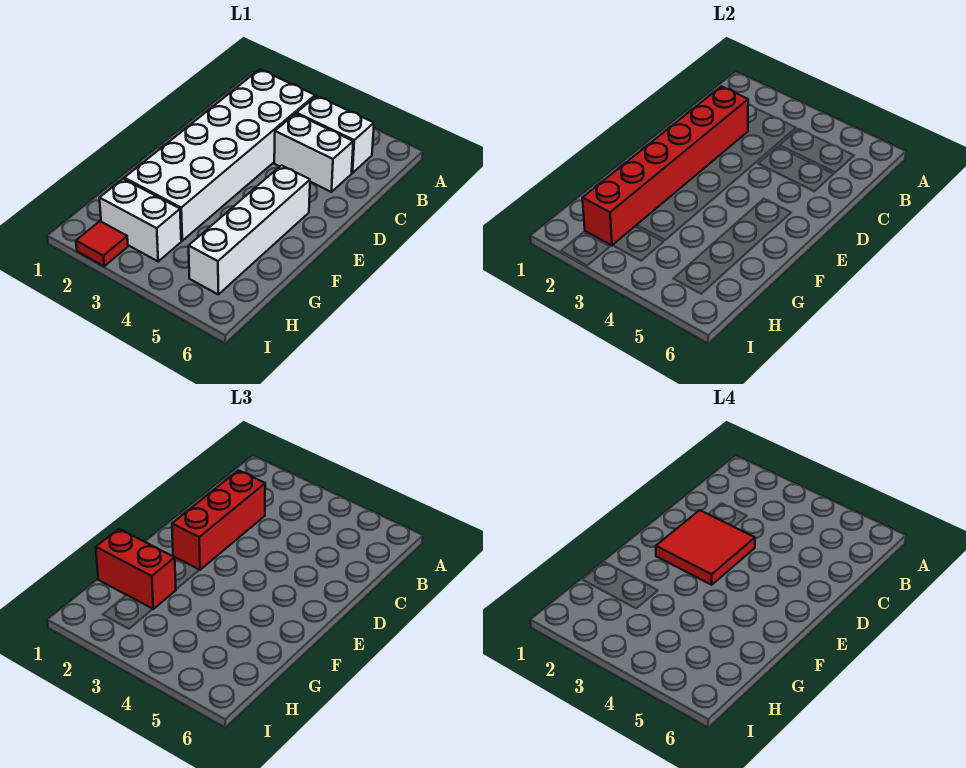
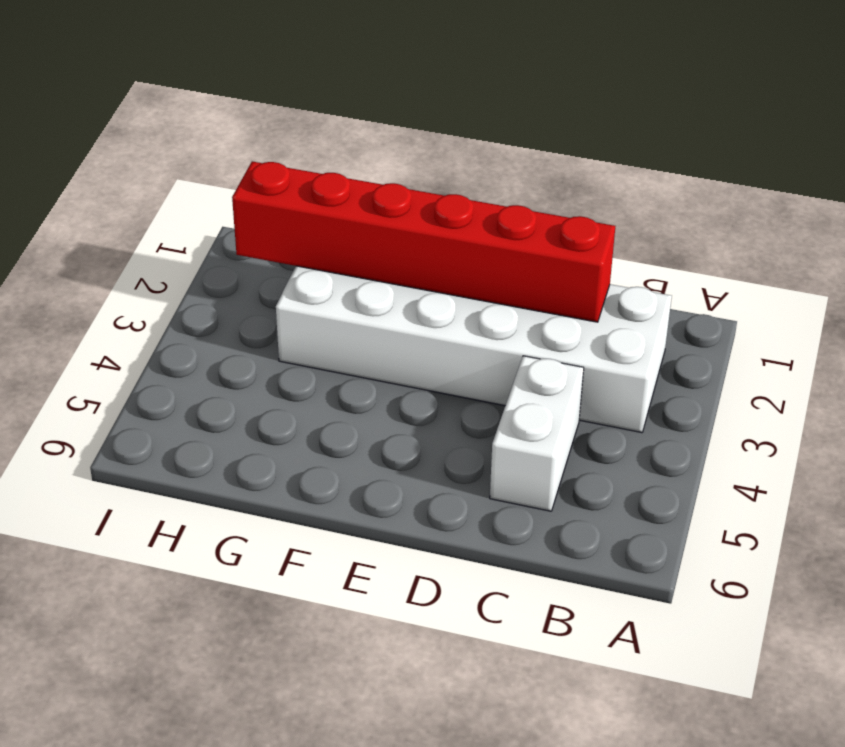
none -> white brick B4:B5 level 1
none -> white brick E5:H5 level 1

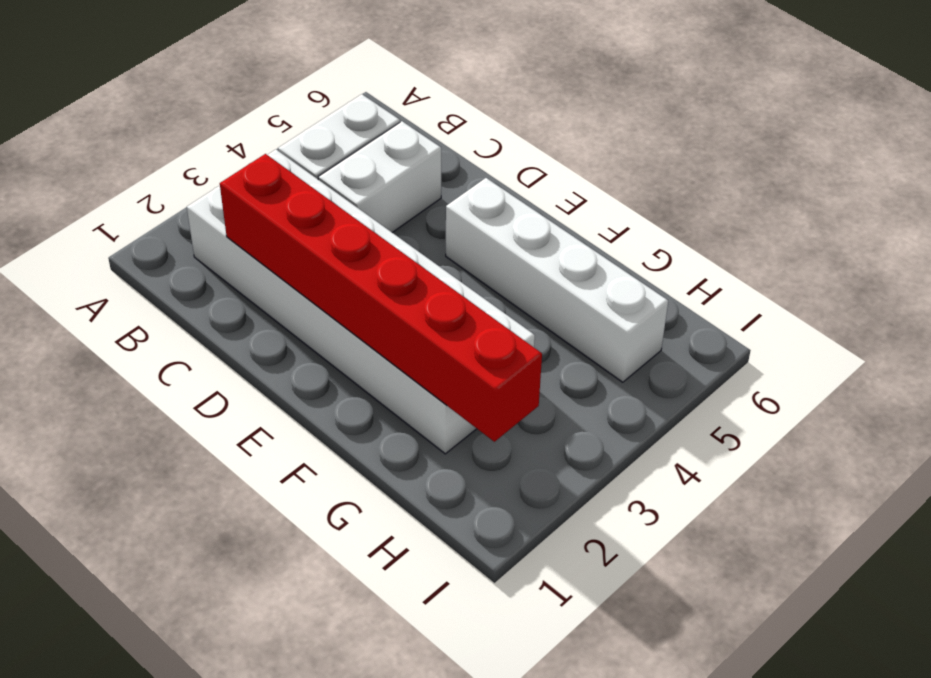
none -> white brick H2:H3 level 1
none -> red tile I2 level 1

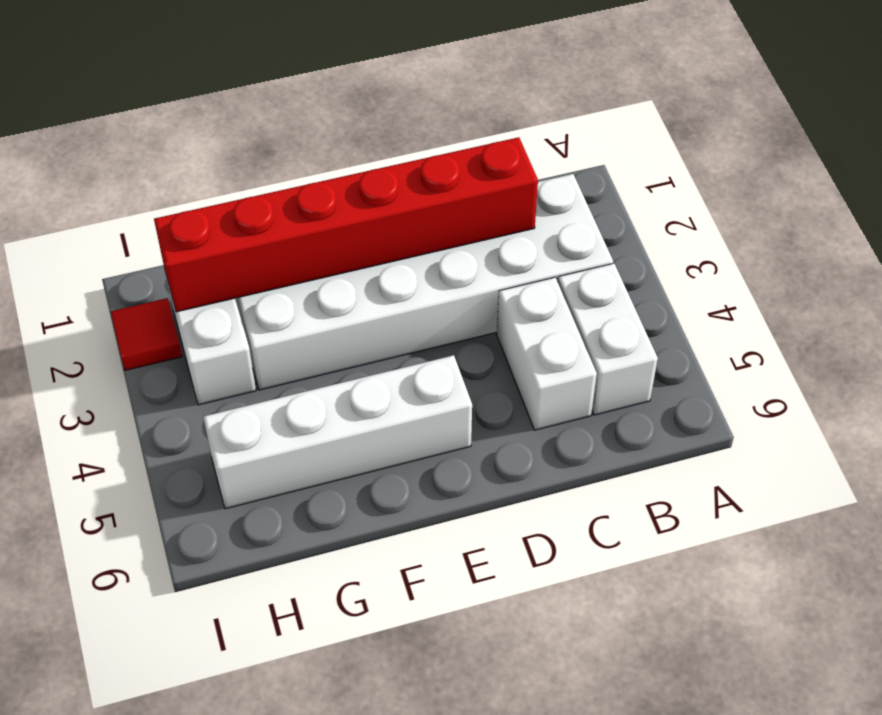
none -> red brick C2:E2 level 3
none -> red brick G1:G2 level 3

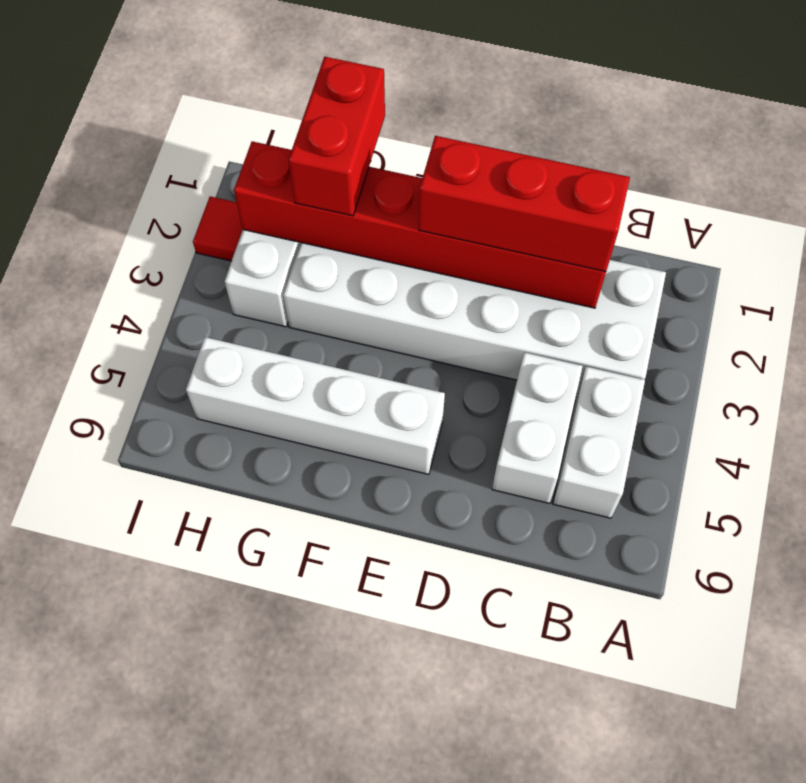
none -> red tile D2:E3 level 4

